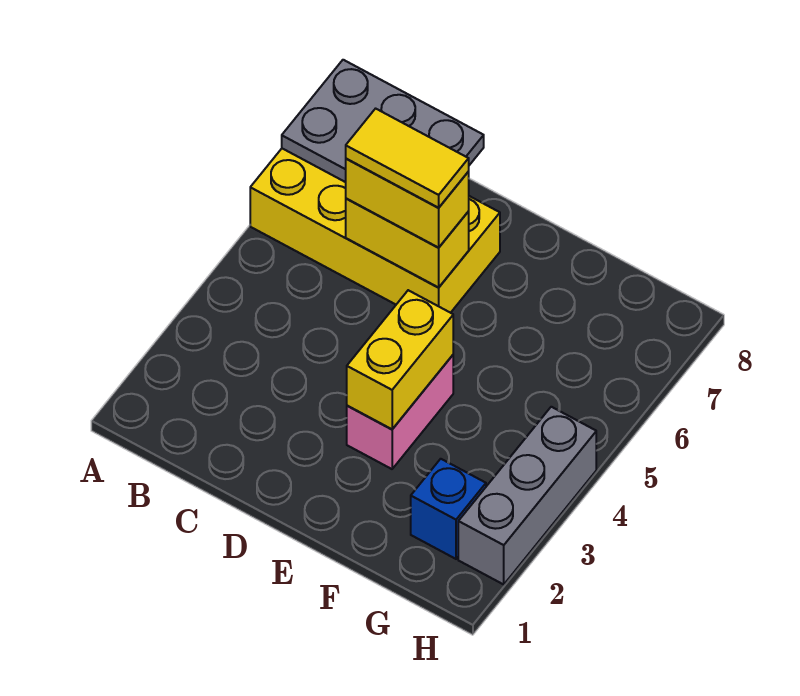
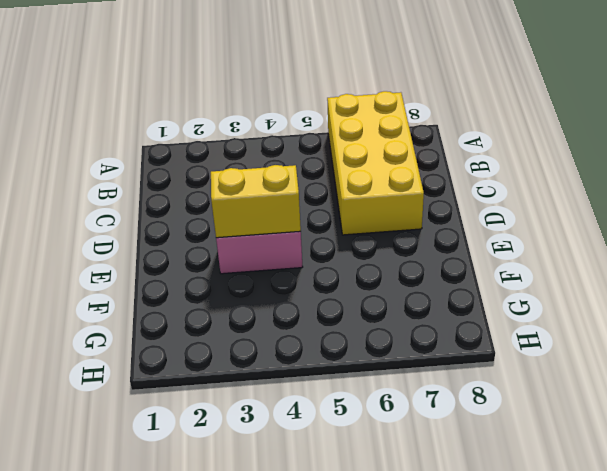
none -> blue brick G2 level 1
none -> grey brick H2:H4 level 1

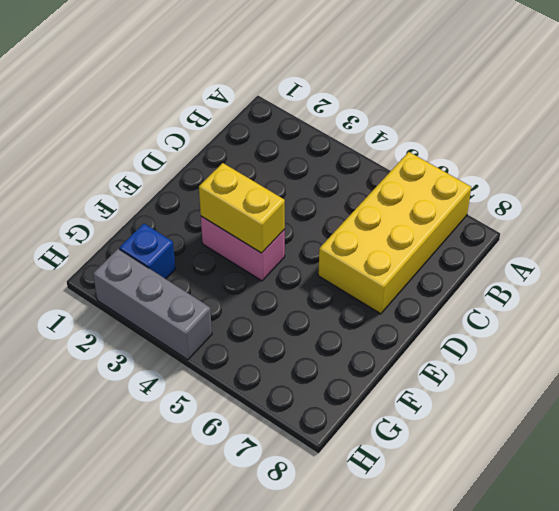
none -> grey plate A7:C8 level 2
none -> yellow brick C6:D6 level 2

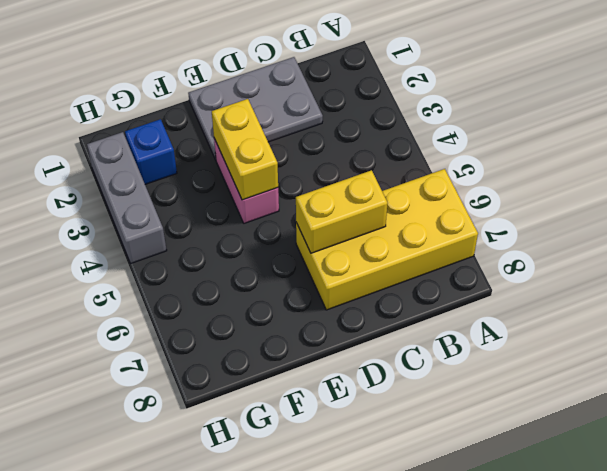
grey plate C1:E2 level 1 -> grey plate A7:C8 level 2
none -> yellow brick C6:D6 level 3
none -> yellow tile C6:D6 level 4

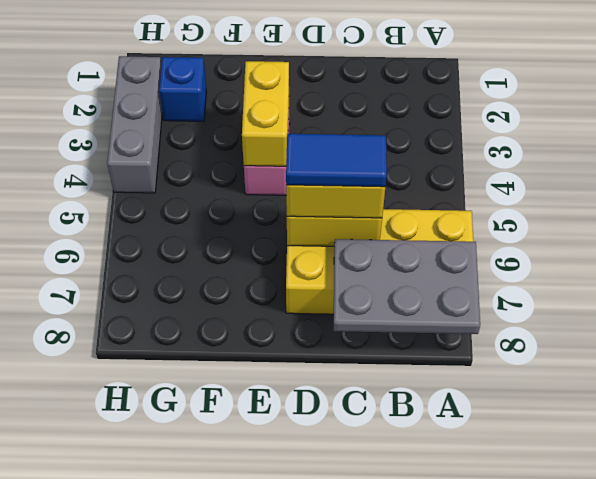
blue tile C6:D6 level 4 -> yellow tile C6:D6 level 4

